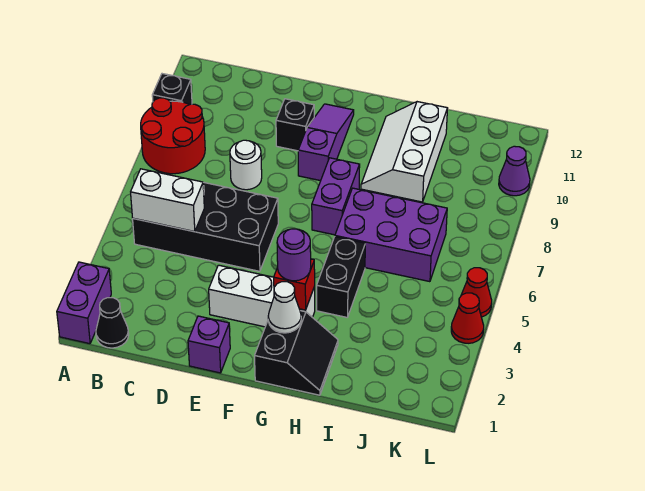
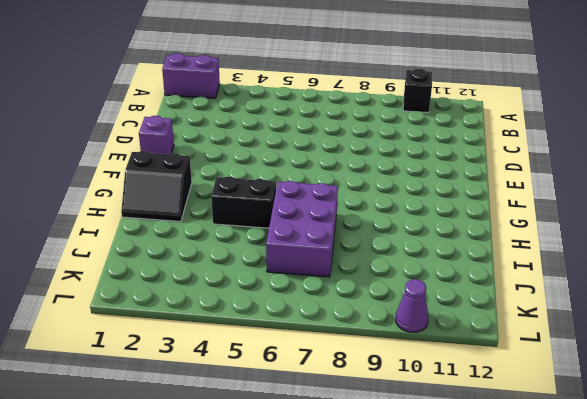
none -> red round brick A8:B9 level 1
none -> black cone B1 level 1
none -> black brick B5:E6 level 1

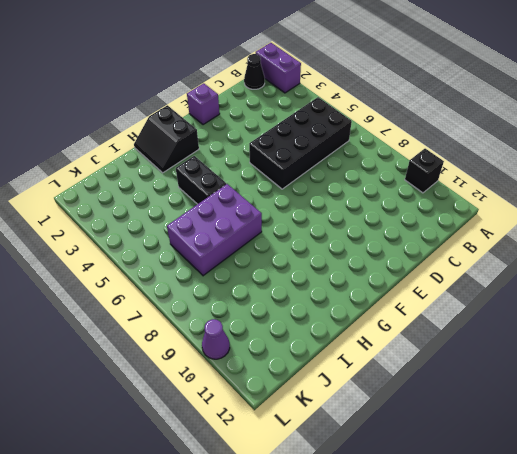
none -> red round brick A8:B9 level 1
none -> white round brick D8 level 1
none -> white brick E3:G3 level 1

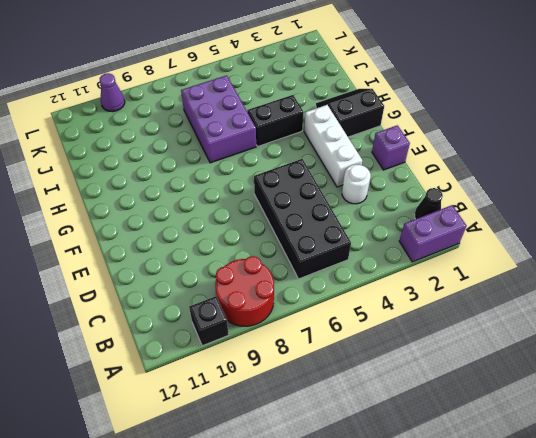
white round brick D3 level 1 -> white round brick D8 level 1
none -> black brick E10 level 1
none -> purple slope F9:F11 level 1 top 9
none -> purple brick G7:G8 level 1

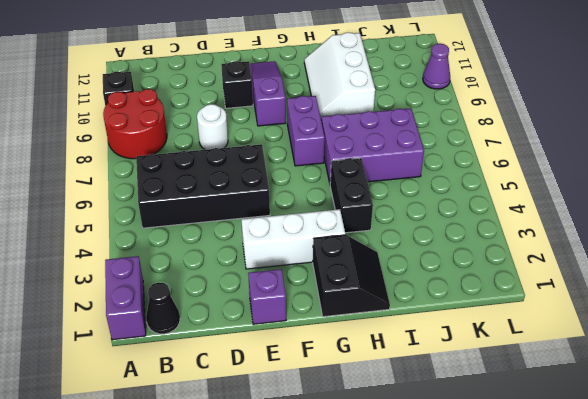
none -> red cone L4 level 1
none -> red cone L5 level 1
none -> white brick B5:C5 level 2

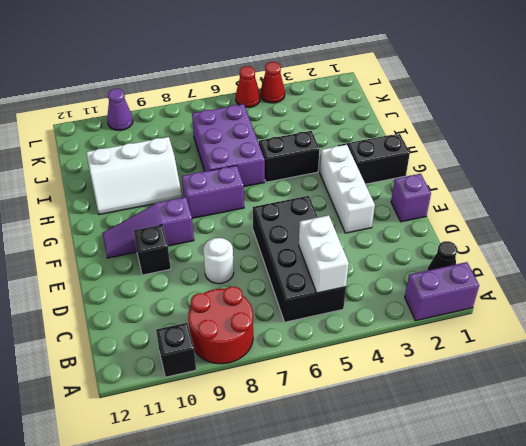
none -> white cone G2 level 2
none -> red brick G3 level 2
none -> purple round brick G3 level 3

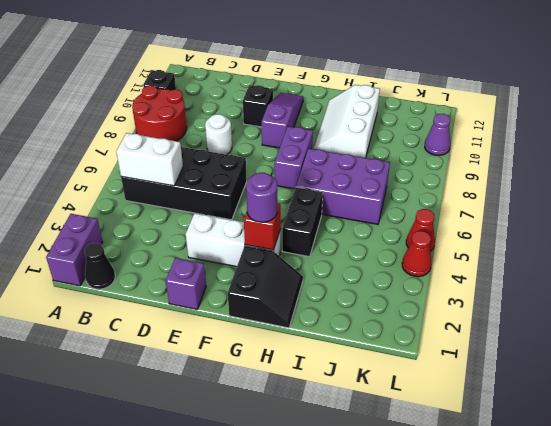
none -> white cone G2 level 2

